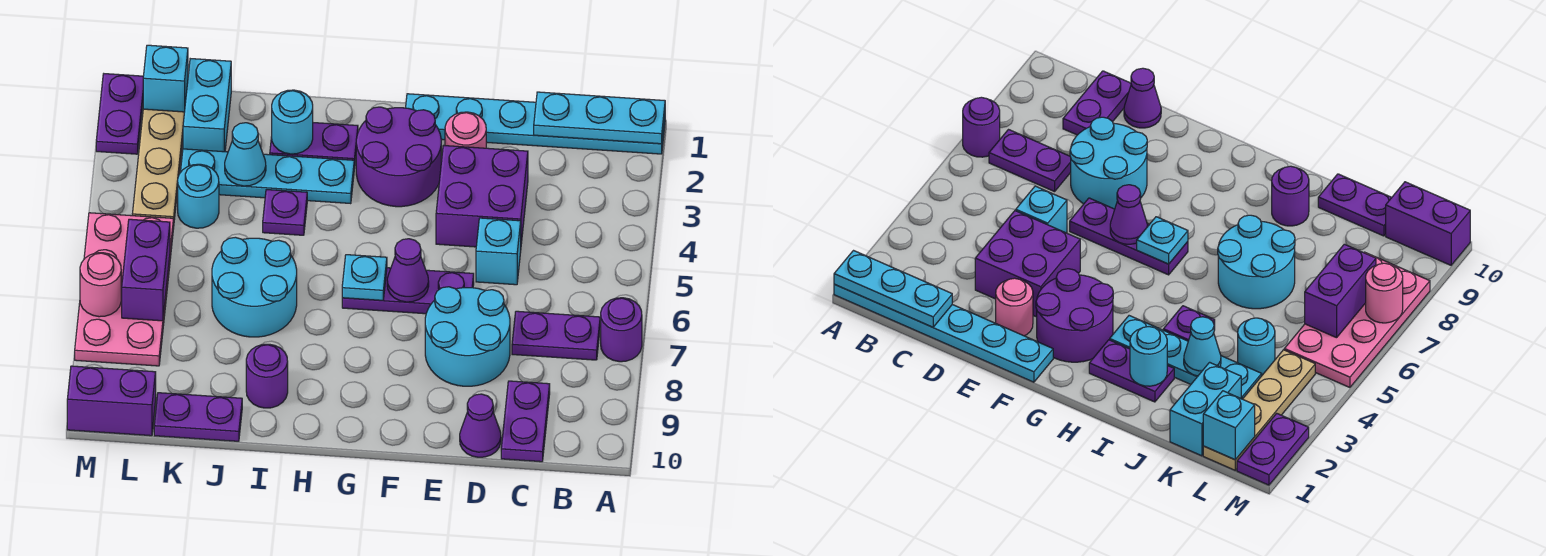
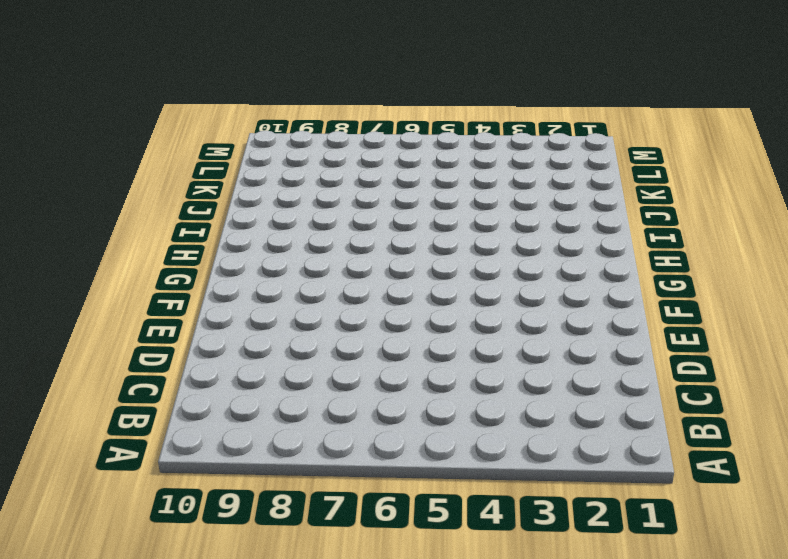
none -> cyan plate A1:F1 level 1
none -> purple round brick A7 level 1
none -> purple plate B7:C7 level 1
none -> purple plate C9:C10 level 1

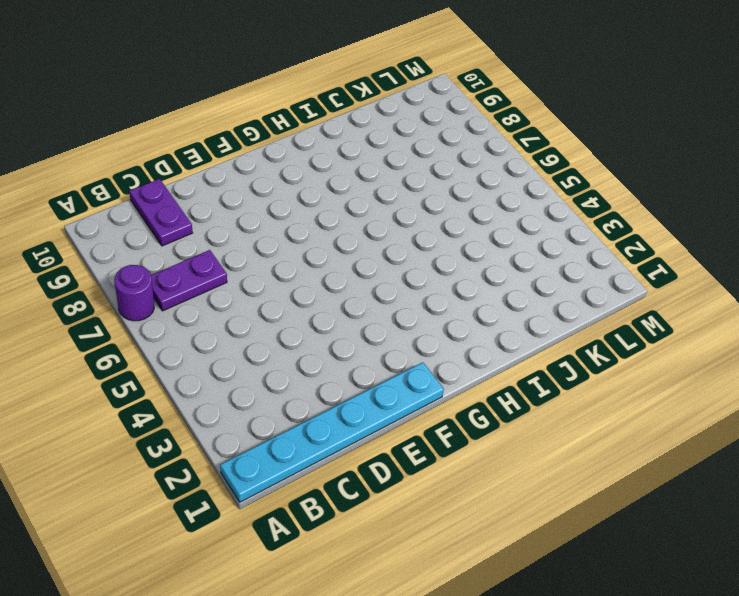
none -> purple brick D3:E4 level 1
none -> cyan brick D5 level 1
none -> cyan round brick D7:E8 level 1
none -> purple cone D10 level 1

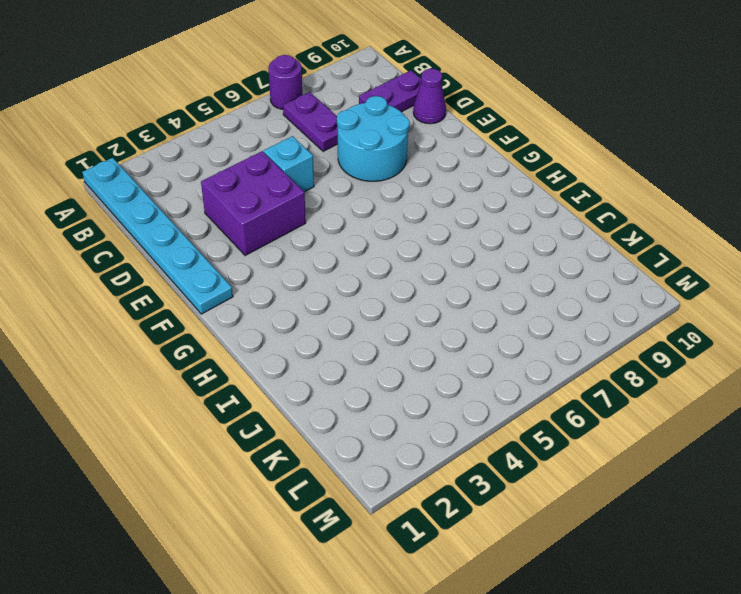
none -> pink round brick E2 level 1
none -> purple plate E6:G6 level 1
none -> purple round brick F2:G3 level 1
none -> purple plate H2:I2 level 1

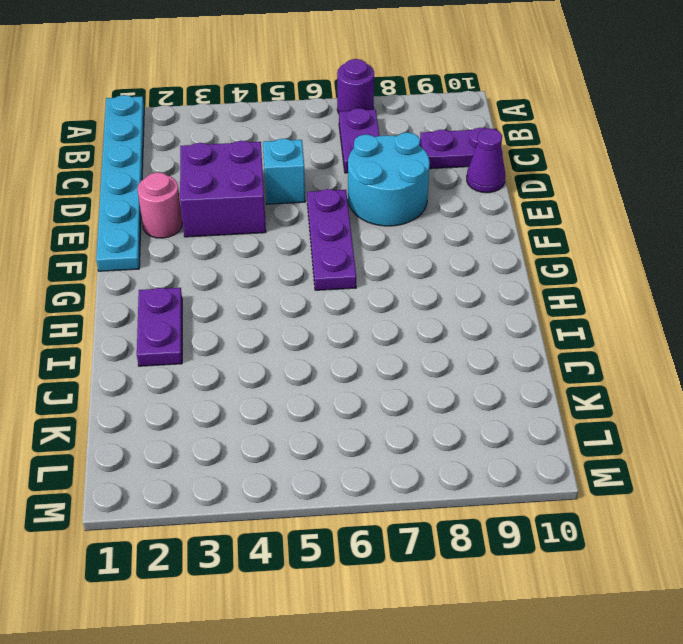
none -> purple round brick F2:G3 level 1
none -> cyan plate H3:K3 level 1
none -> purple plate I4 level 1
none -> cyan round brick I6:J7 level 1

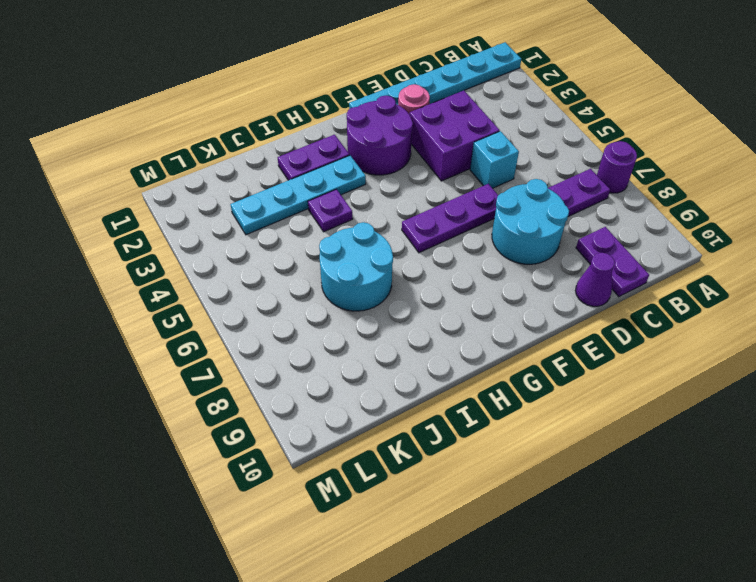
none -> purple round brick I9 level 1
none -> purple plate J10:K10 level 1
none -> cyan brick K1:K2 level 1
none -> cyan round brick K4 level 1

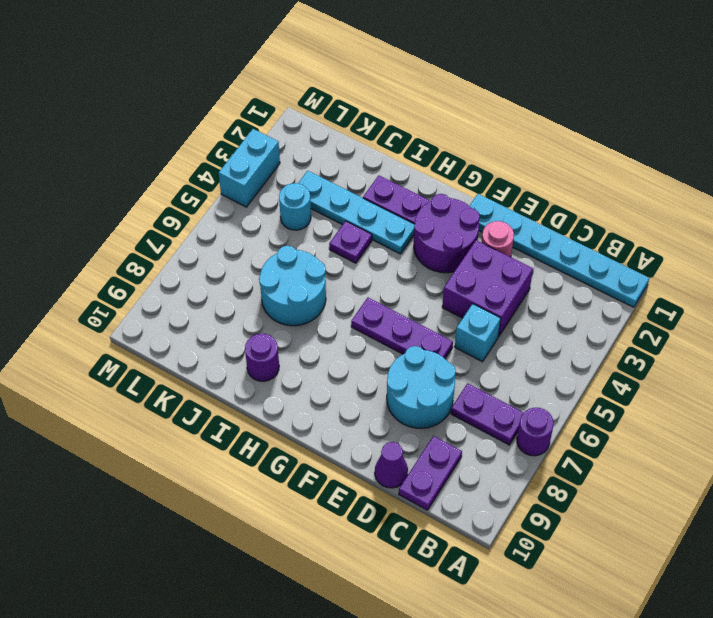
cyan brick M3:M4 level 1 -> cyan brick K1:K2 level 1
none -> purple plate J10:K10 level 1
none -> tan plate L1:L4 level 1
none -> pink plate L5:M8 level 1
none -> purple brick L10:M10 level 1

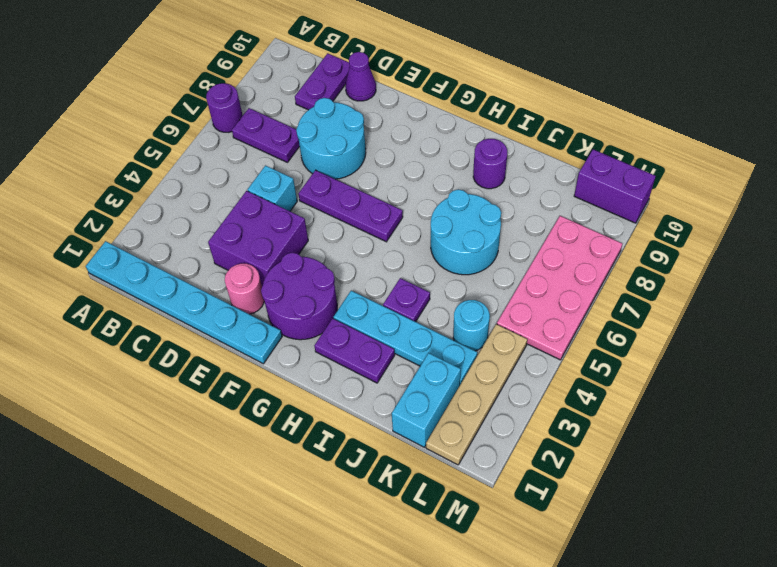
none -> purple plate J10:K10 level 1
none -> purple plate M1:M2 level 1
none -> cyan plate A1:C1 level 2
none -> purple cone F6 level 2

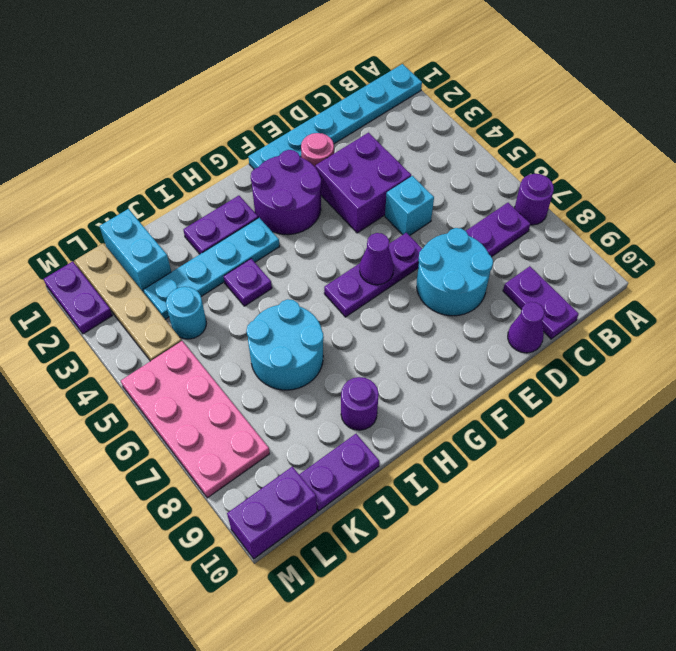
none -> cyan plate A1:C1 level 2
none -> cyan plate G6 level 2
none -> cyan round brick I2 level 2
none -> cyan cone J3 level 2

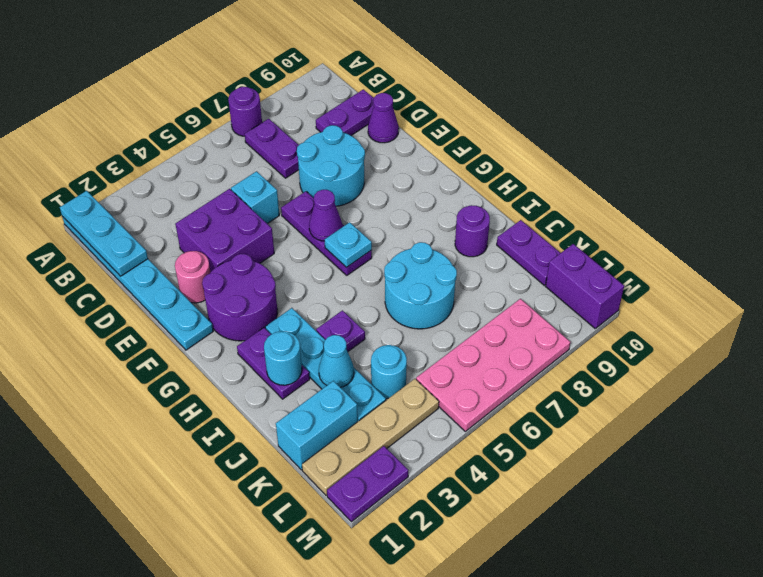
none -> cyan brick L1 level 2
none -> purple brick L6:L7 level 2
none -> pink round brick M7 level 2

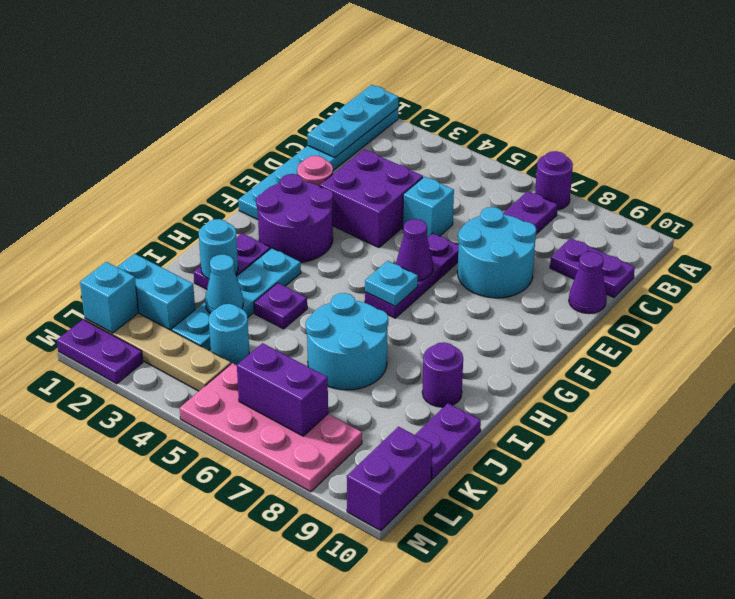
none -> pink round brick M7 level 2

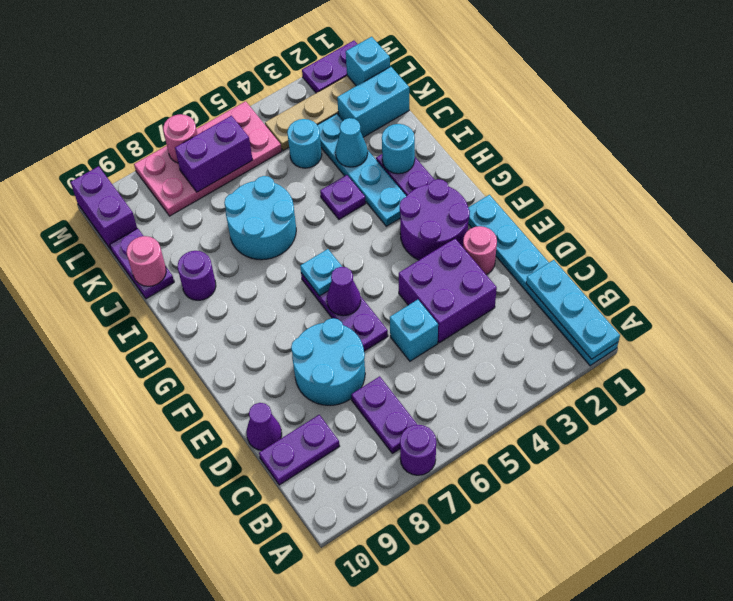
pink round brick J10 level 2 -> none

